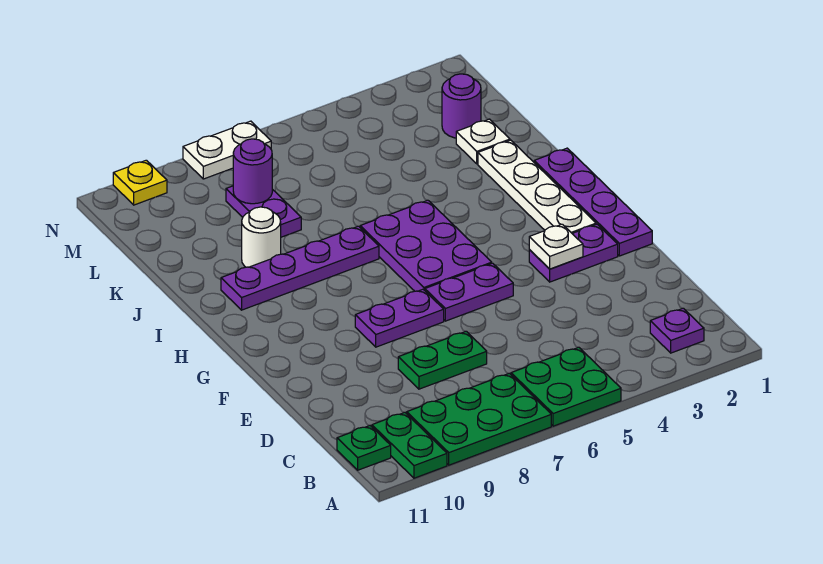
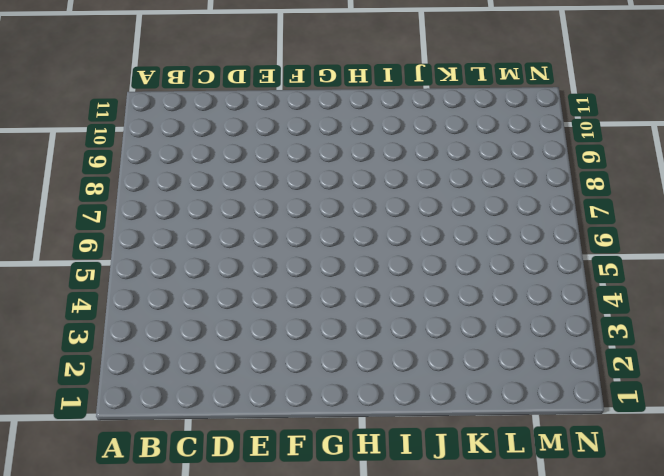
none -> green plate A5:B6 level 1
none -> green plate A7:B9 level 1
none -> green plate A10:B10 level 1

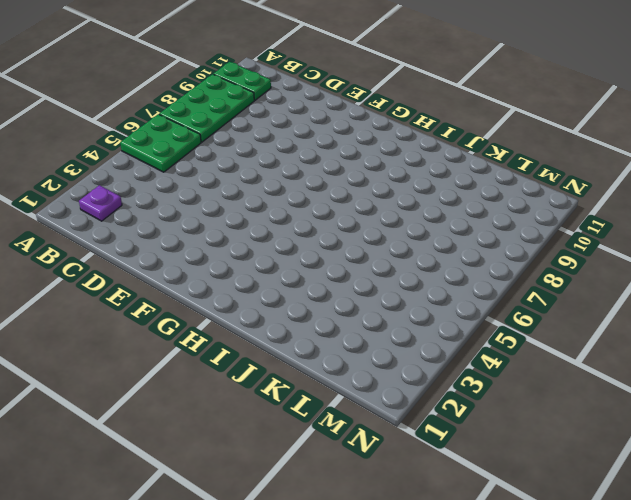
none -> green plate B11 level 1
none -> green plate D7:D8 level 1
none -> purple plate F1:I1 level 1

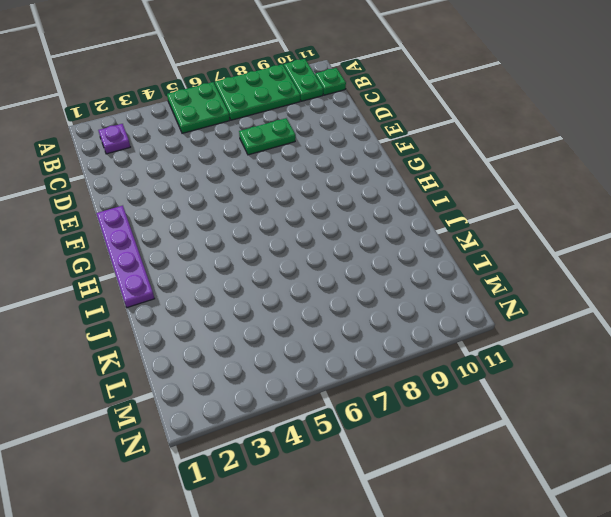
none -> purple plate F2:F3 level 1
none -> purple plate F5:F6 level 1
none -> purple plate F7:F8 level 1

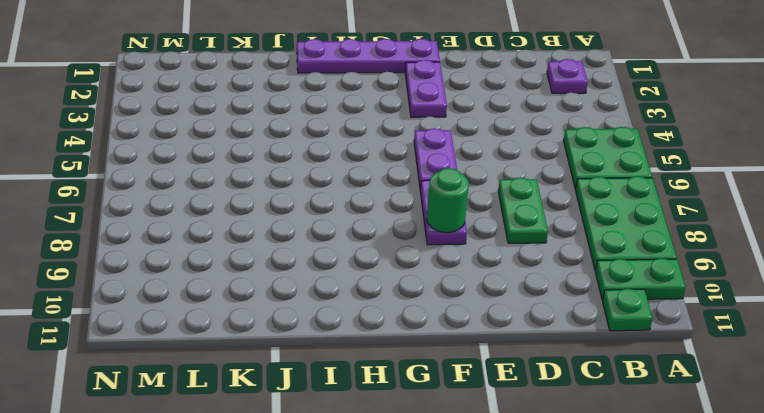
green round brick F8 level 2 -> none
none -> white plate G2:J2 level 1
none -> purple plate G5:I6 level 1
none -> purple plate I7:I10 level 1

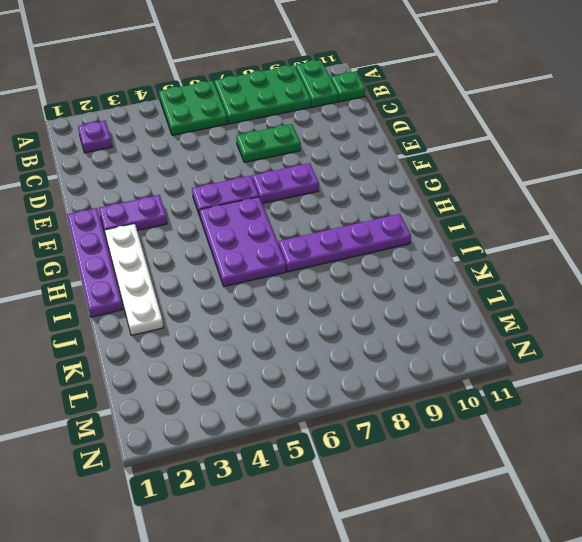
none -> white round brick J9 level 1
none -> white plate K2 level 1
none -> purple plate K8:L8 level 1

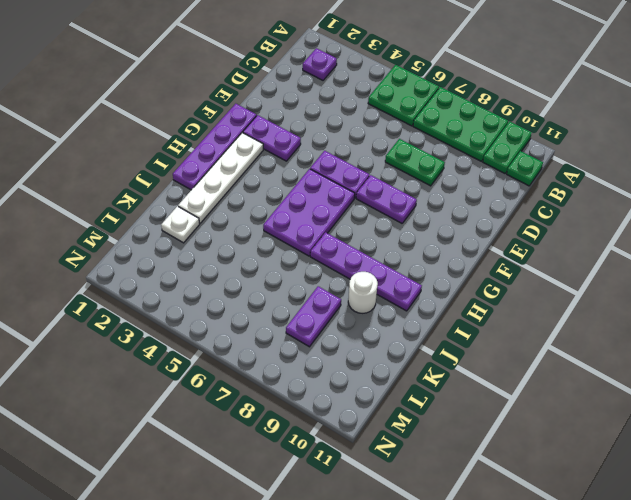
none -> purple round brick L2 level 1
none -> white plate N7:N8 level 1
none -> yellow plate N10 level 1

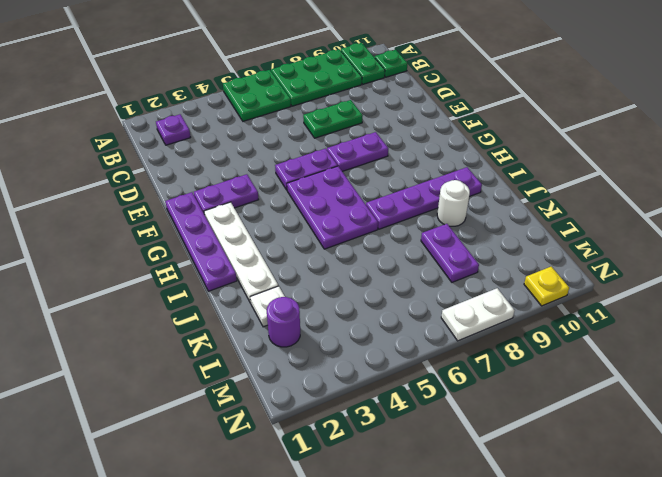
none -> white plate F3 level 2
none -> purple round brick L8 level 2

